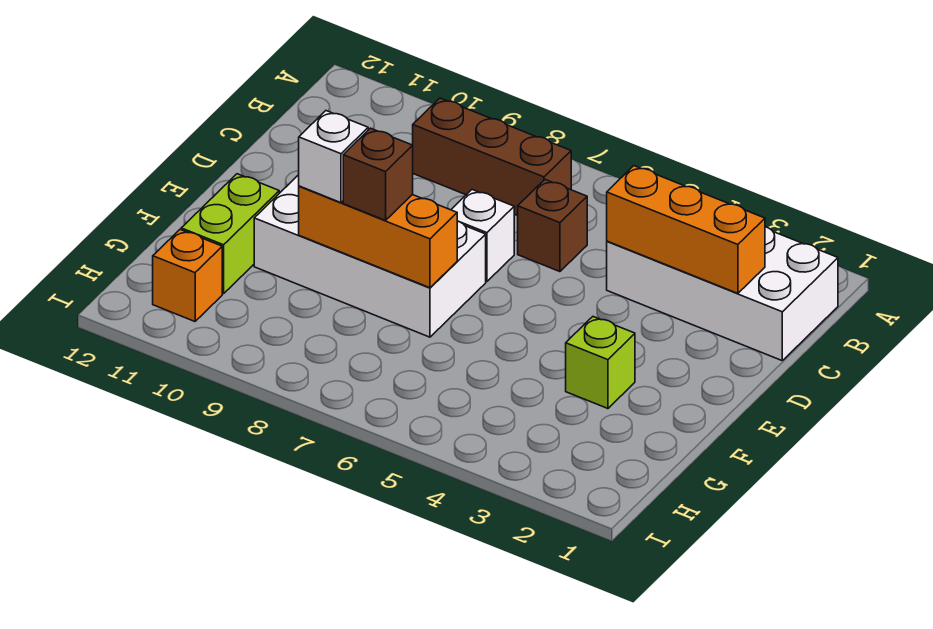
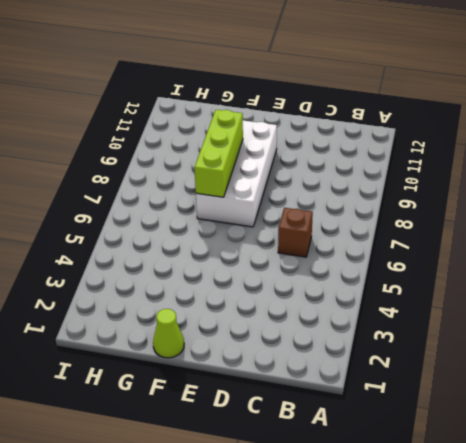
lime cone F1 level 1 -> none
lime brick F7:F9 level 2 -> orange brick F7:F9 level 2
none -> white brick B1:C4 level 1
none -> brown brick B7:B9 level 1
none -> white brick D7 level 1

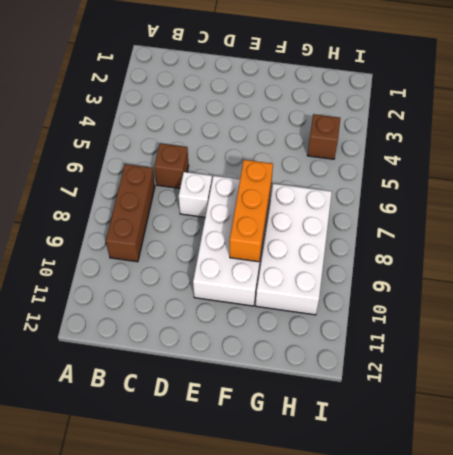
white brick G7:H10 level 1 -> white brick B1:C4 level 1
brown brick H4 level 1 -> brown brick F8 level 3
none -> lime brick F3 level 1
none -> lime brick F11:G11 level 1
none -> orange brick H11 level 1

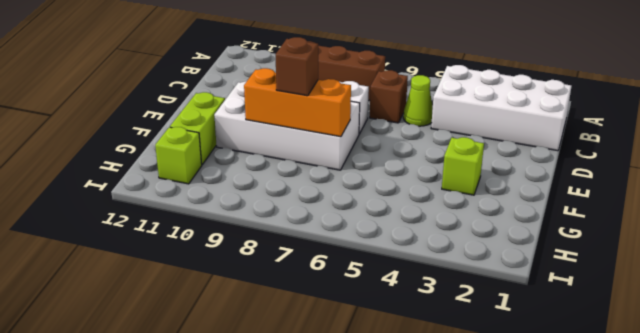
lime cone C5 level 1 -> none
lime brick H11 level 1 -> orange brick H11 level 1
none -> orange brick C2:C4 level 2
none -> white brick F9 level 3

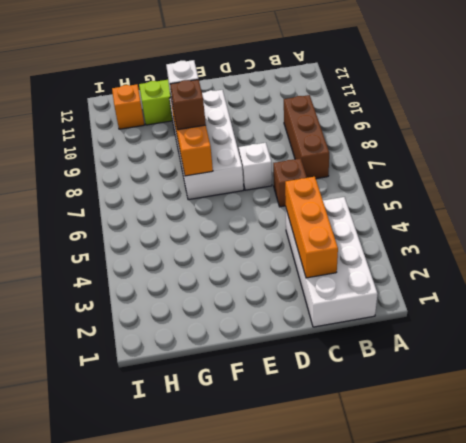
none -> lime brick F3 level 1

